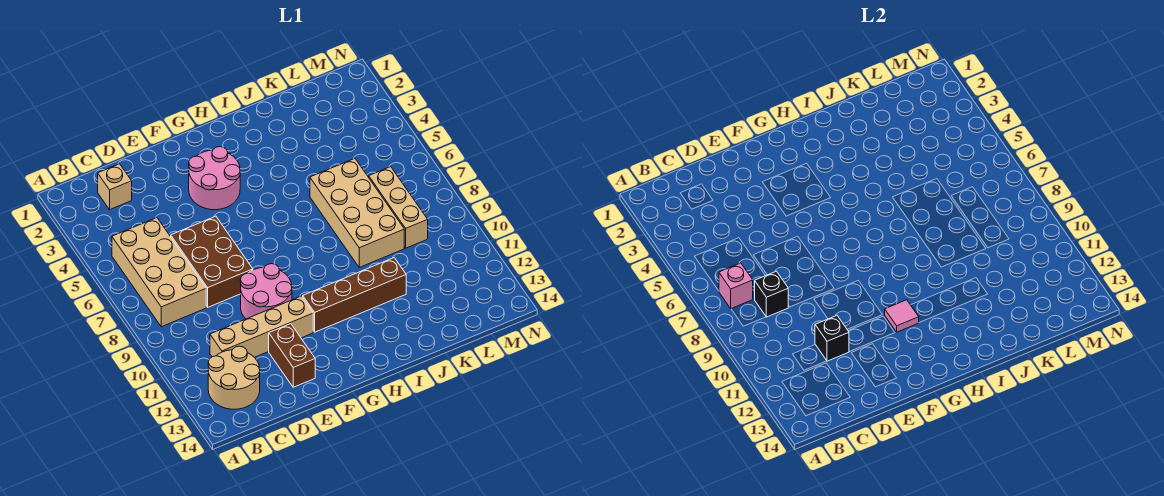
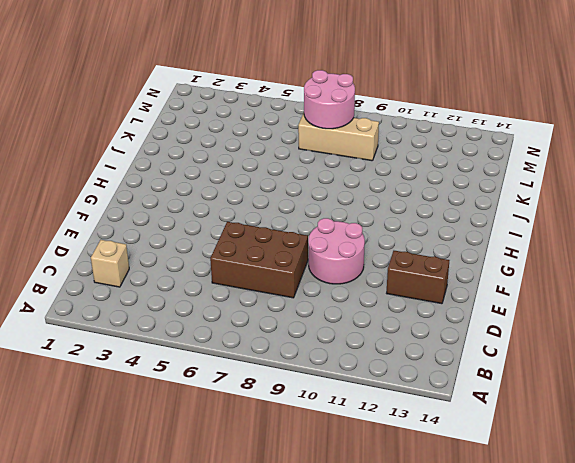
pink round brick L7:M8 level 2 -> pink round brick F3:G4 level 1
none -> tan brick B5:C8 level 1
none -> tan round brick B12:C13 level 1
none -> tan brick C11:F11 level 1

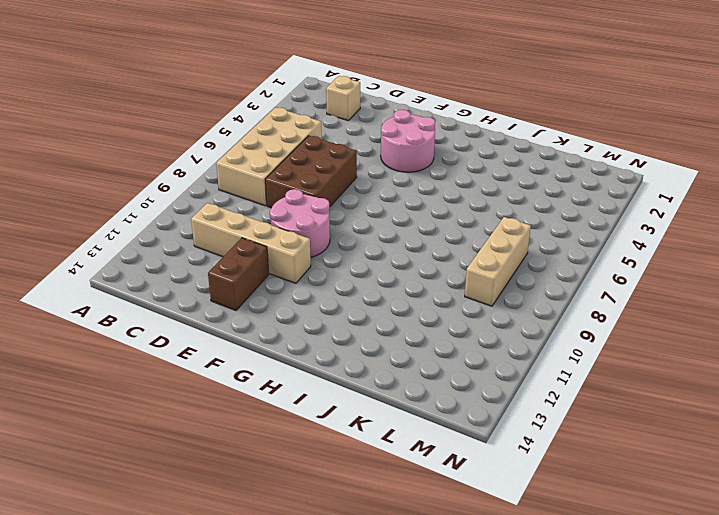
none -> tan round brick B12:C13 level 1
none -> brown brick G11:J11 level 1
none -> tan brick J6:K9 level 1

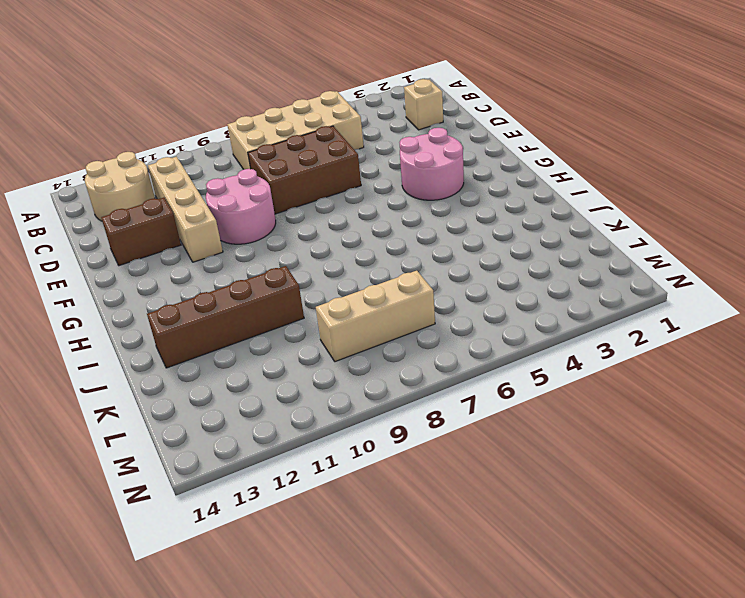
brown brick J10:J13 level 1 -> brown brick G11:J11 level 1
none -> tan brick J6:K9 level 1
none -> pink brick B7 level 2
none -> black brick C8 level 2

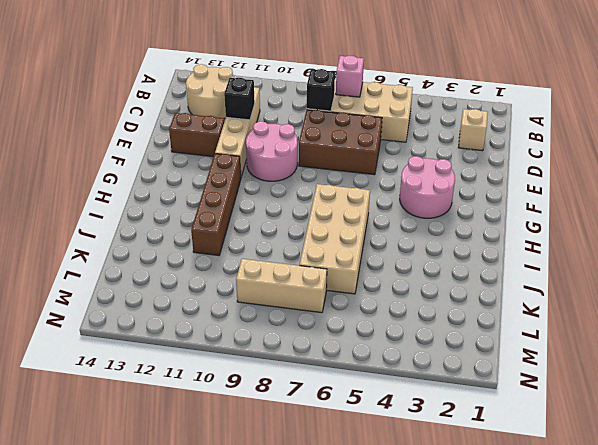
tan brick H6:K7 level 1 -> tan brick J6:K9 level 1
none -> pink tile G11 level 2

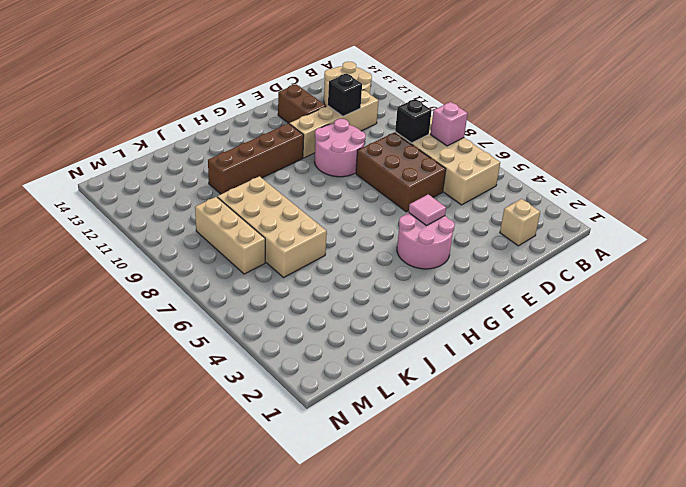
pink tile F4 level 2 -> pink tile G11 level 2

